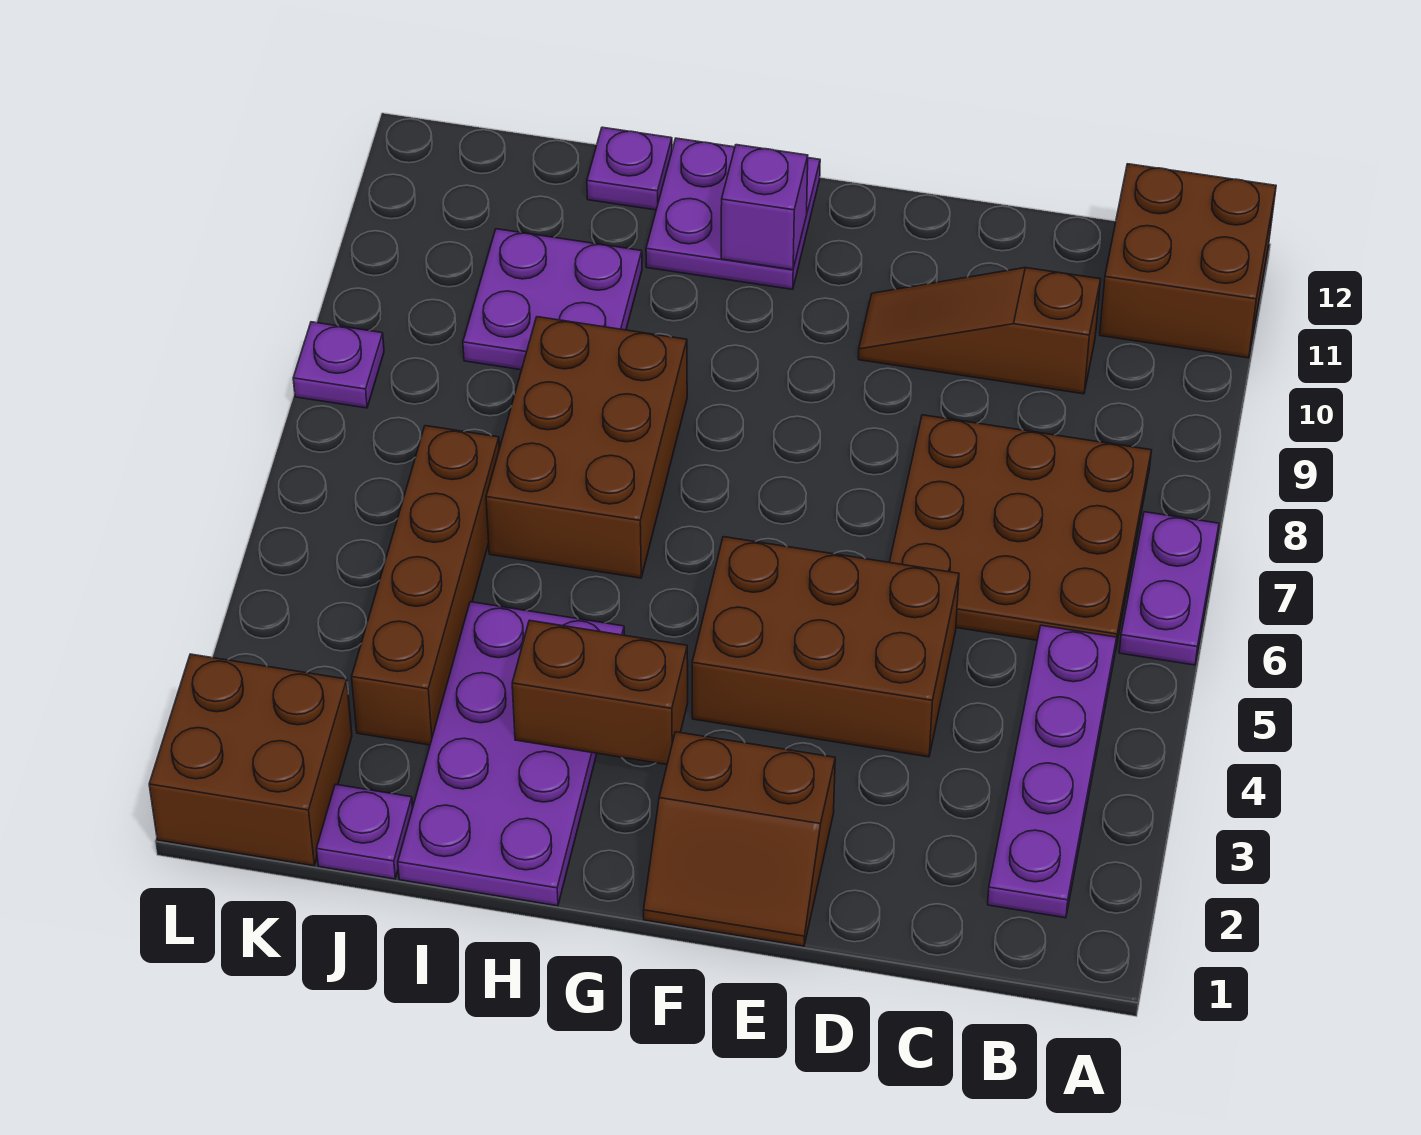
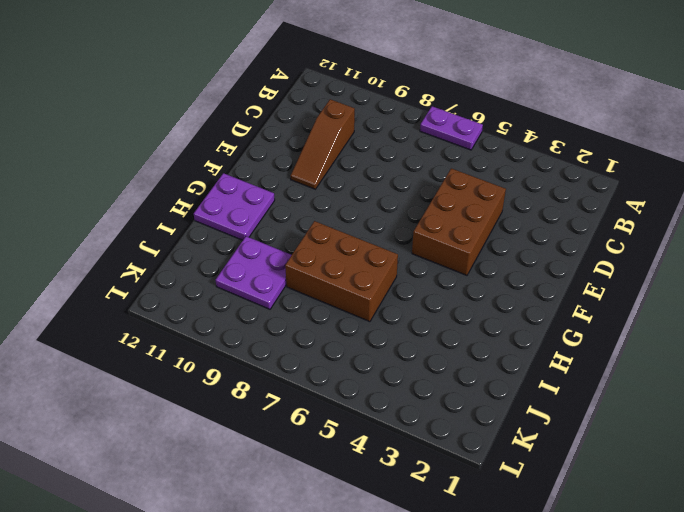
none -> brown brick A11:B12 level 1
none -> purple plate B2:B5 level 1
none -> brown plate B6:D8 level 1

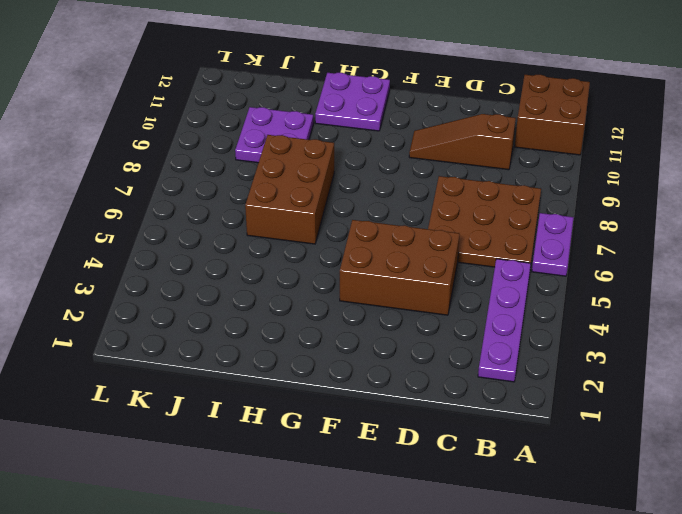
none -> brown slope E1:F2 level 1 top 2
none -> purple plate H1:I4 level 1
none -> purple plate I12 level 1

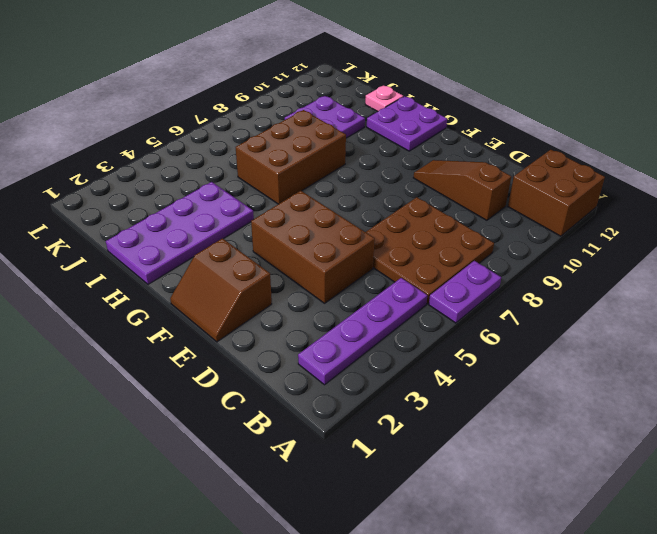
pink plate I12 level 1 -> purple plate I12 level 1
none -> purple plate J1 level 1
none -> brown brick J3:J6 level 1
none -> brown brick K1:L2 level 1

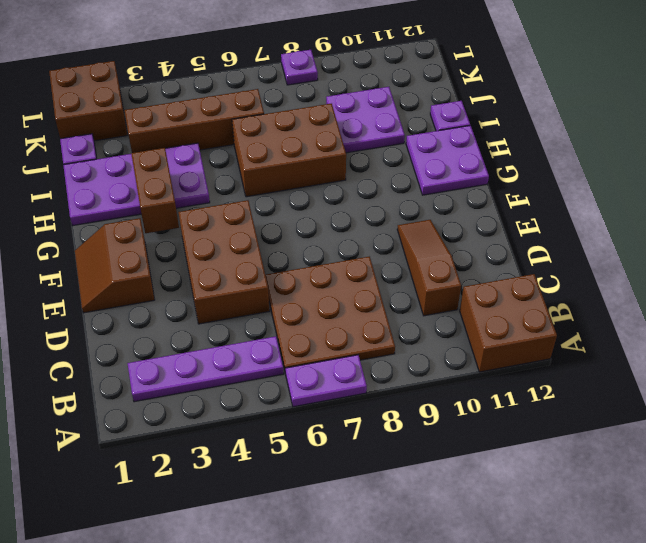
none -> purple brick G11 level 2

